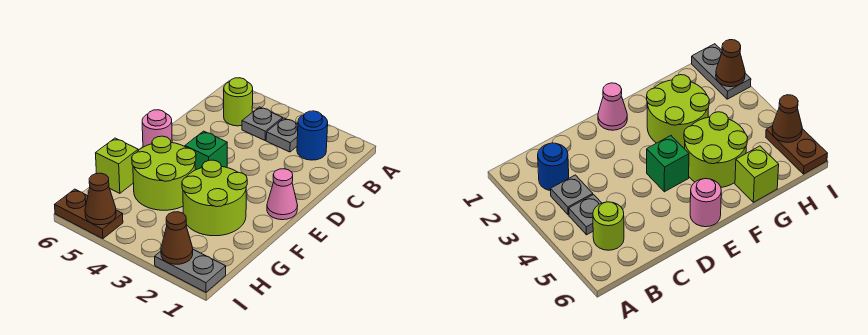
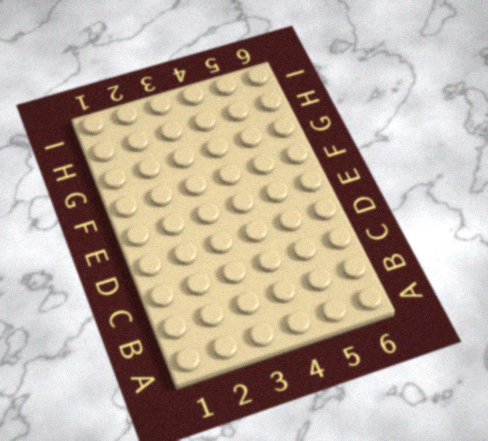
none -> blue round brick B2 level 1
none -> grey plate B3 level 1
none -> grey plate B4 level 1

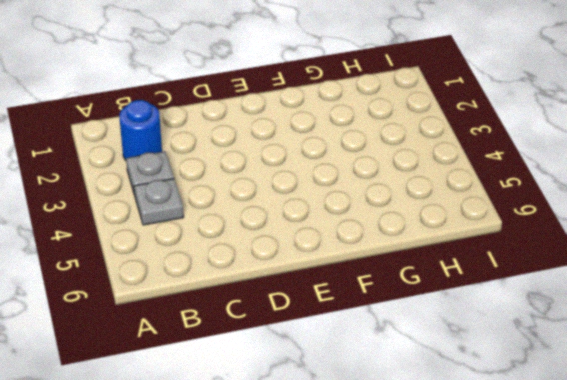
none -> lime round brick B5 level 1
none -> pink cone E1 level 1
none -> green brick E4 level 1

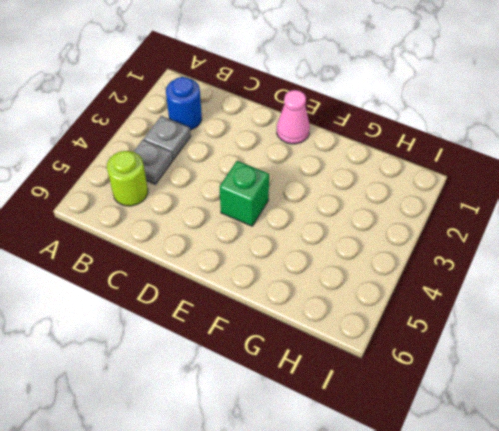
none -> pink round brick E6 level 1
none -> lime round brick F2:G3 level 1
none -> lime round brick F4:G5 level 1

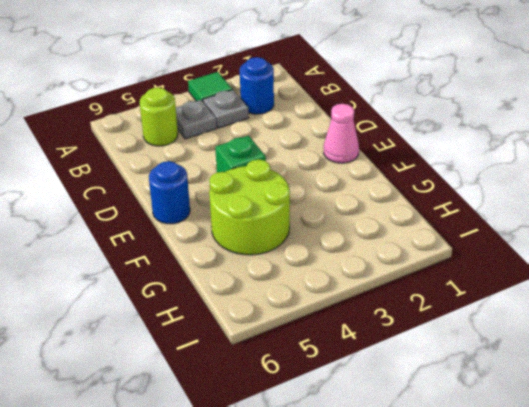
green tile A3 level 1 -> none
blue round brick E6 level 1 -> pink round brick E6 level 1
none -> lime round brick F2:G3 level 1
none -> lime brick G6 level 1
none -> grey plate I1:I2 level 1

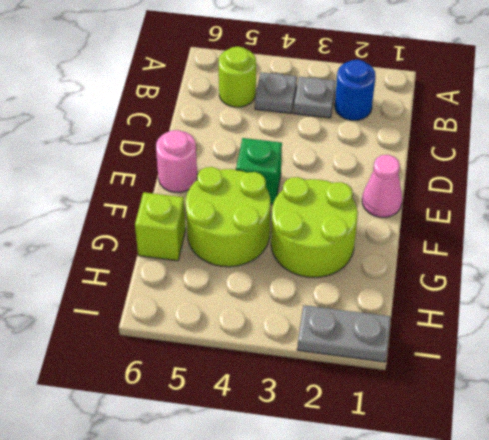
none -> brown plate I5:I6 level 1
none -> brown cone I2 level 2
none -> brown cone I5 level 2

